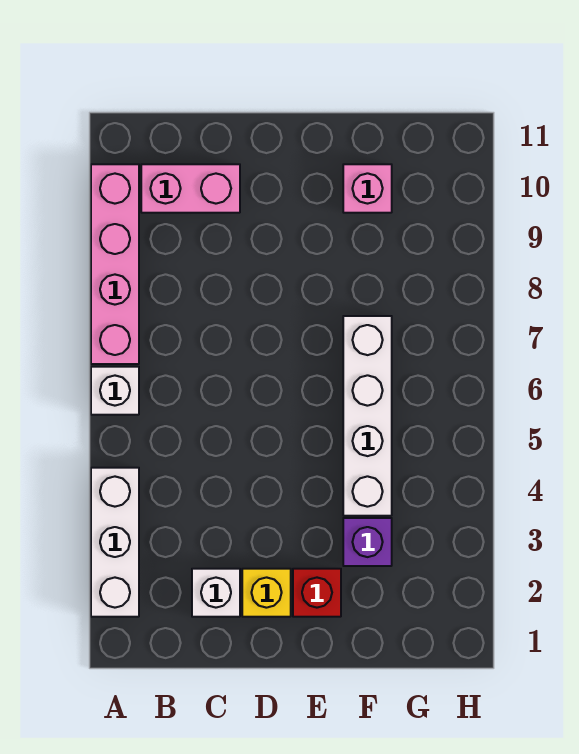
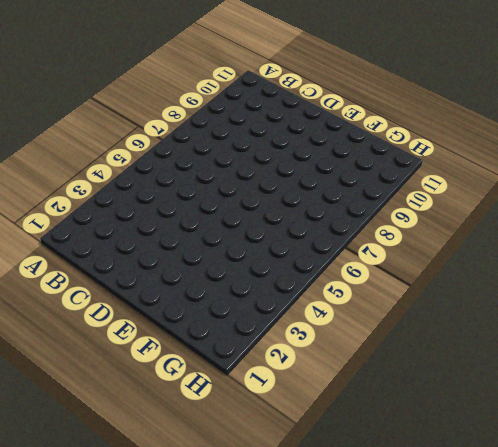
none -> white brick A2:A4 level 1
none -> white brick A6 level 1

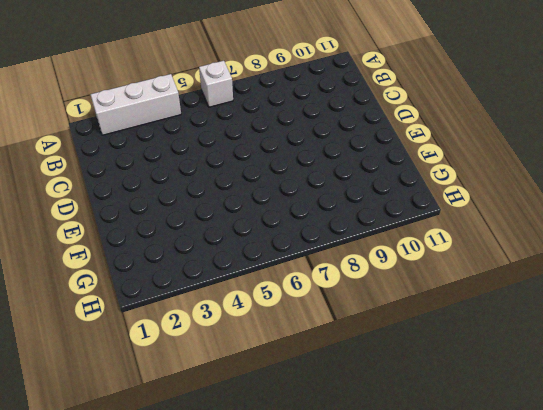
none -> pink brick A7:A10 level 1
none -> pink brick B10:C10 level 1

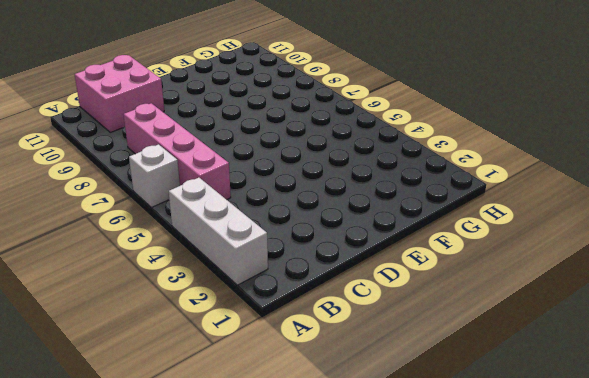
pink brick B5:B8 level 1 -> pink brick A7:A10 level 1
pink brick B10:C11 level 1 -> pink brick B10:C10 level 1
none -> white brick C2 level 1
none -> yellow brick D2 level 1

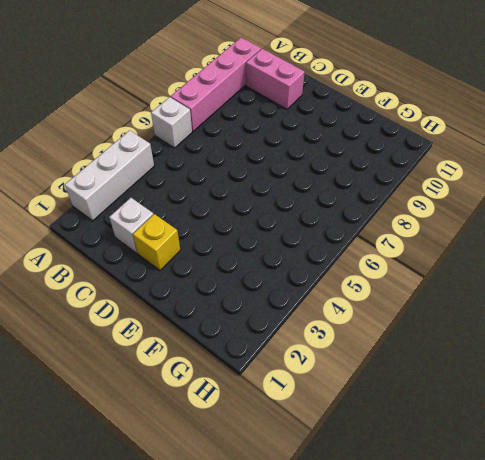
none -> red brick E2 level 1
none -> purple brick F3 level 1

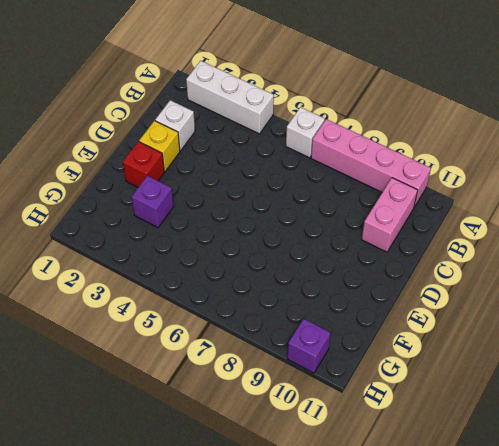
purple brick H10 level 1 -> none
none -> white brick F4:F7 level 1
none -> pink brick F10 level 1

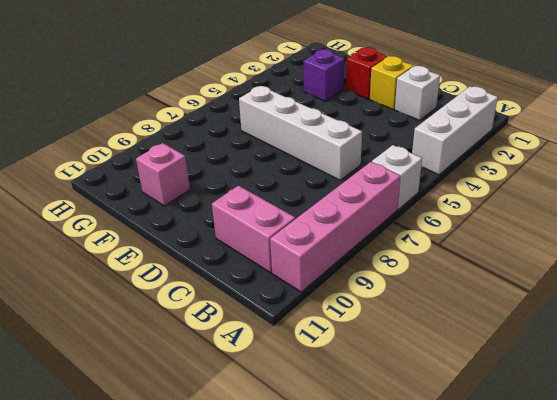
white brick C6:F6 level 1 -> white brick F4:F7 level 1

